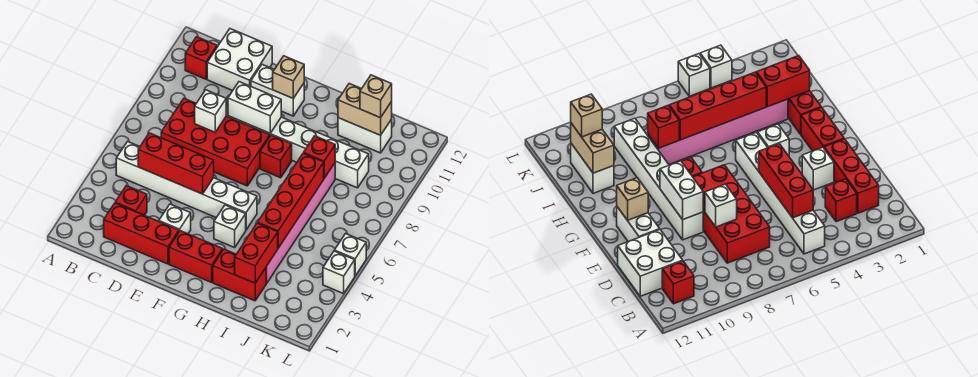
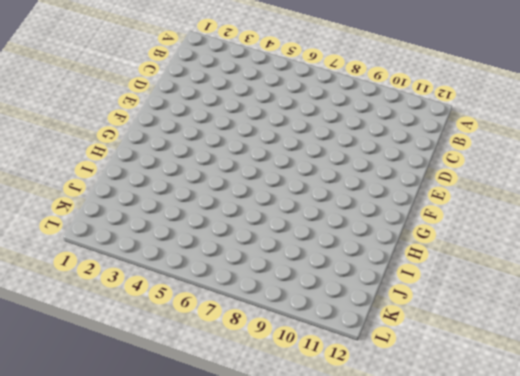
none -> white brick B5:G5 level 1
none -> red brick B11 level 1
none -> red brick C2:E2 level 1

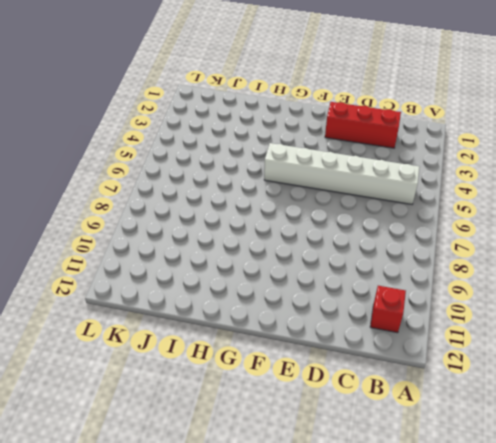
none -> red brick C3 level 1
none -> red brick C7:F8 level 1
none -> white brick C11:D12 level 1

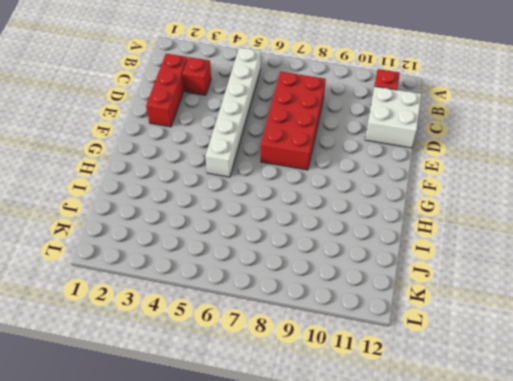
none -> white brick E3 level 1
none -> white brick E9:J9 level 1
none -> white brick E11:F11 level 1

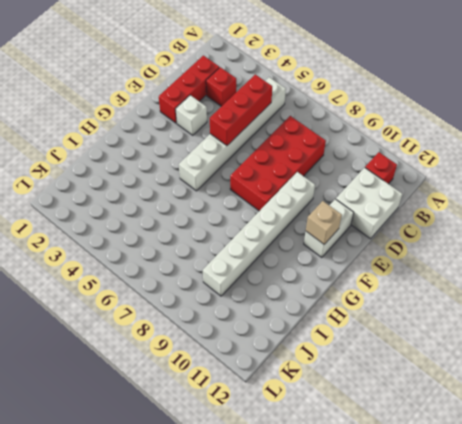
none -> red brick F2:G2 level 1
none -> white brick G4 level 1
none -> red brick G8 level 1

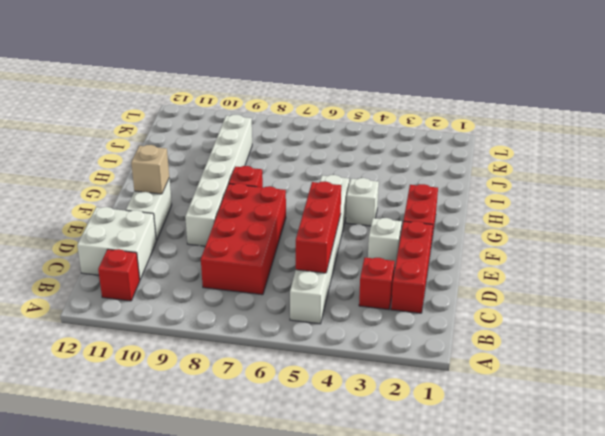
none -> red brick H2:I2 level 1
none -> pink brick I3:I8 level 1
none -> white brick I11:J11 level 1

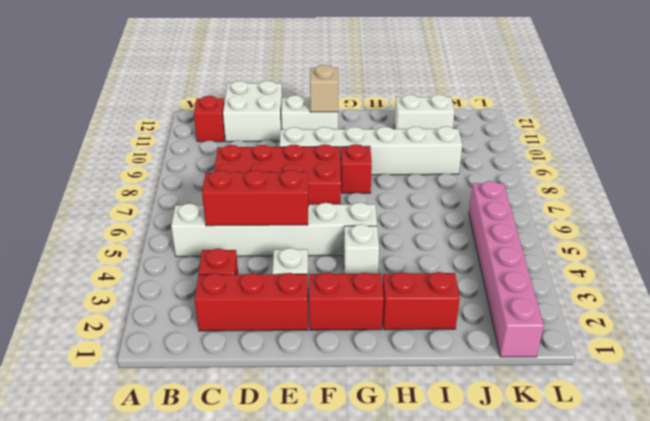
pink brick K1:K6 level 1 -> pink brick I3:I8 level 1
none -> white brick L4 level 1
none -> white brick L5 level 1
none -> white brick D8 level 2

